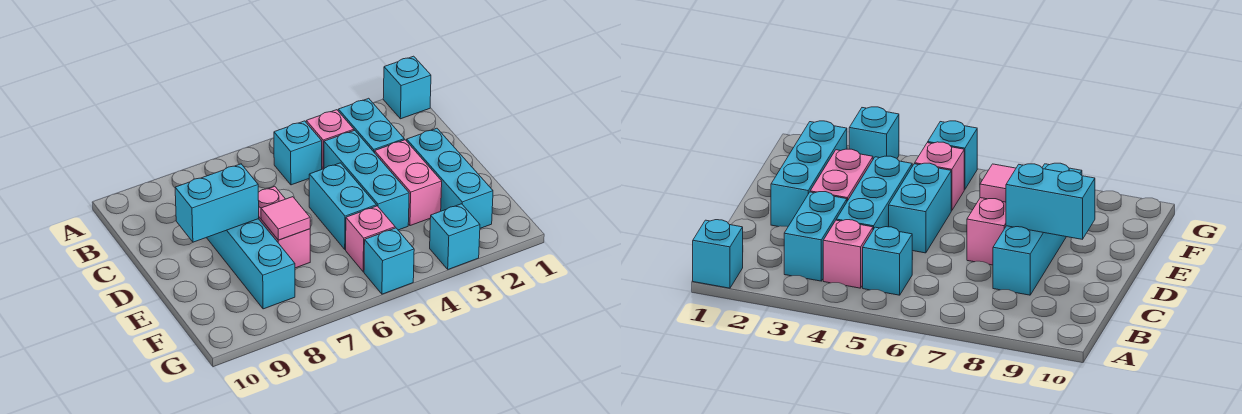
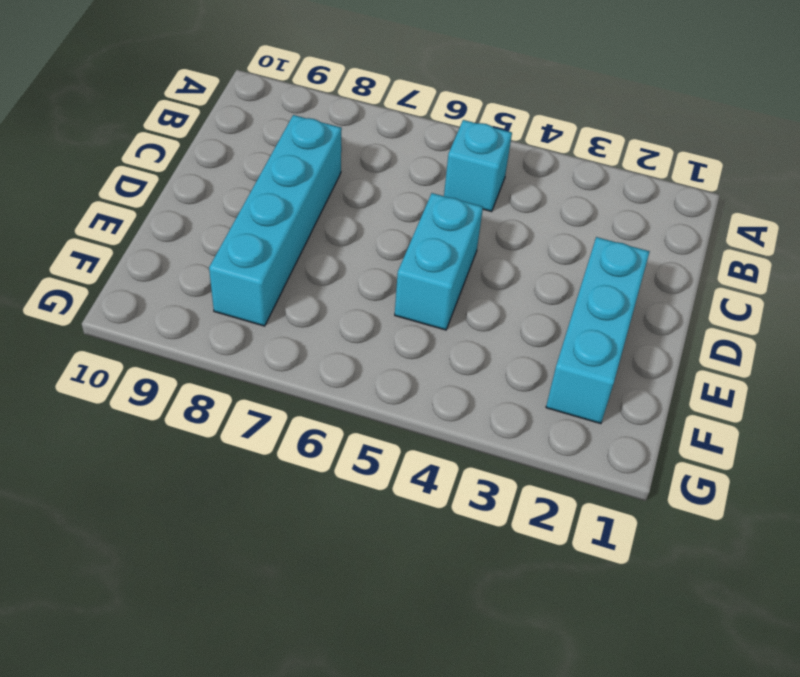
none -> cyan brick A1 level 1
none -> cyan brick B3:C3 level 1
none -> pink brick B4 level 1

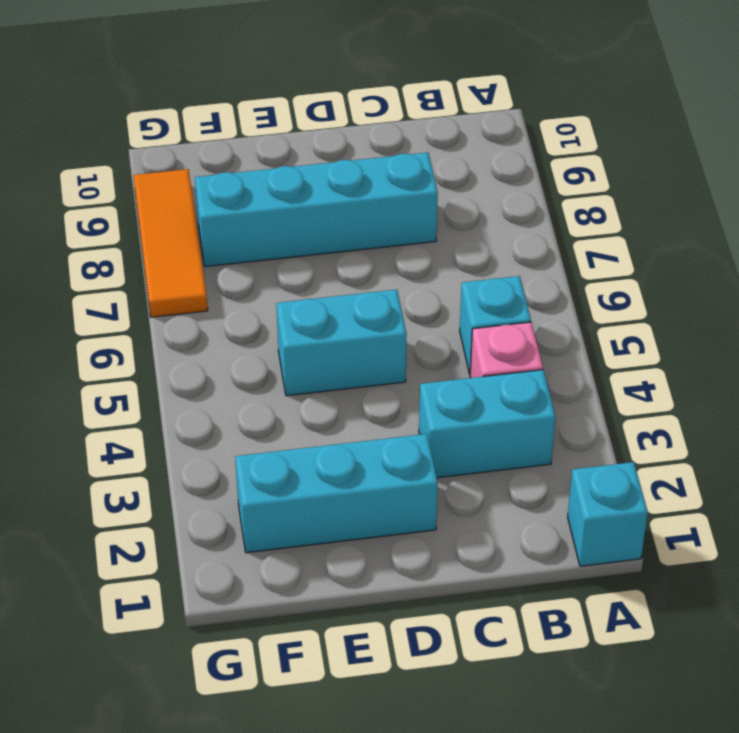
orange tile G7:G9 level 1 -> none
none -> cyan brick C4:E4 level 1
none -> pink brick D3:E3 level 1
none -> pink brick D7:E7 level 1

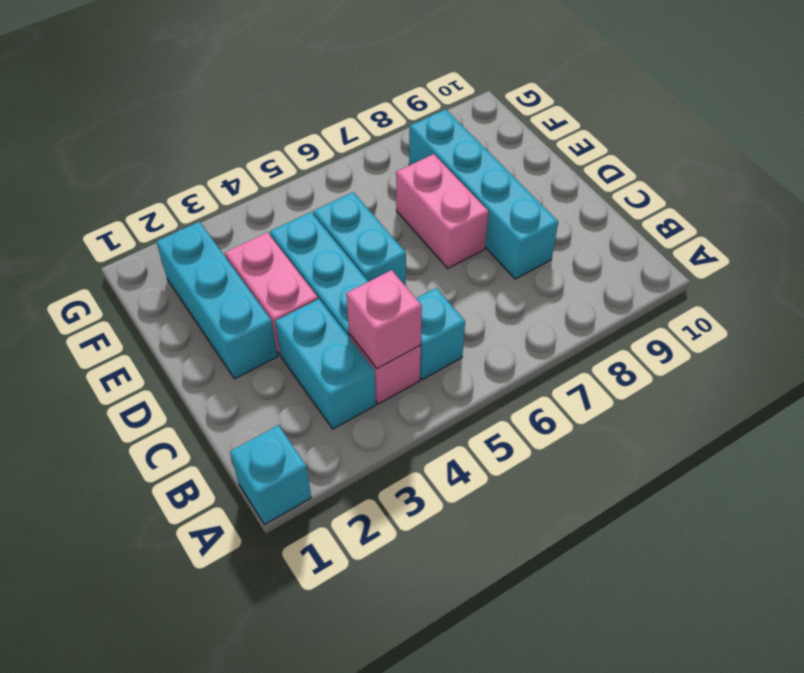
pink brick B4 level 2 -> pink brick F5 level 1
none -> cyan brick G3 level 1
none -> cyan brick G5 level 1
none -> cyan brick D8:D9 level 2

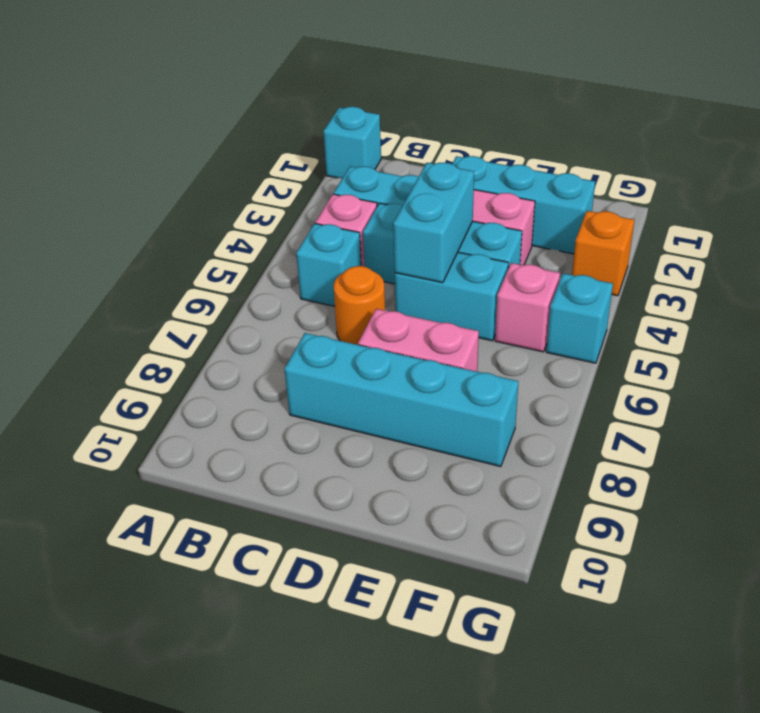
orange round brick C6 level 1 -> none
cyan brick D4:D5 level 2 -> cyan brick D8:D9 level 2
orange brick G3 level 1 -> cyan brick G3 level 1
none -> pink tile E7 level 2

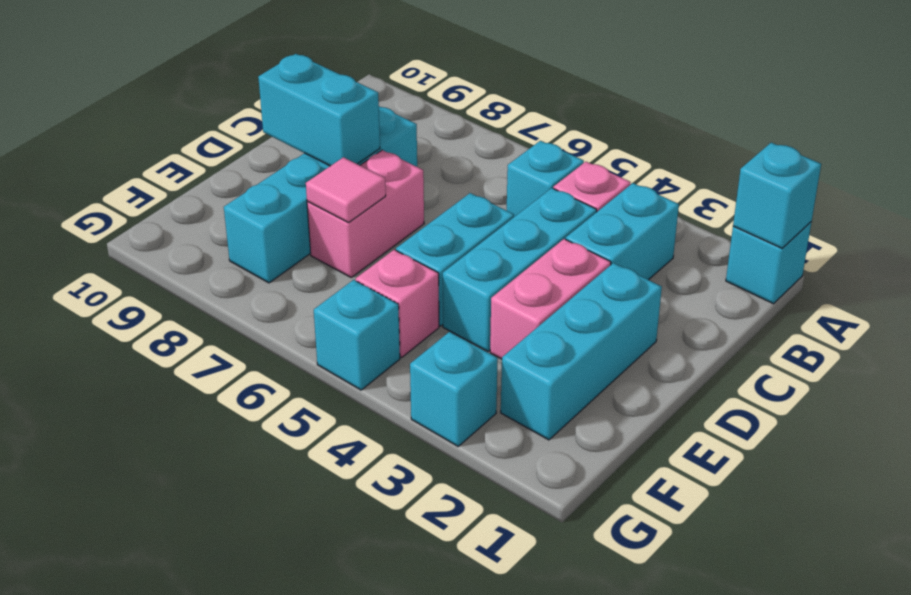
cyan brick A1 level 2 -> none

